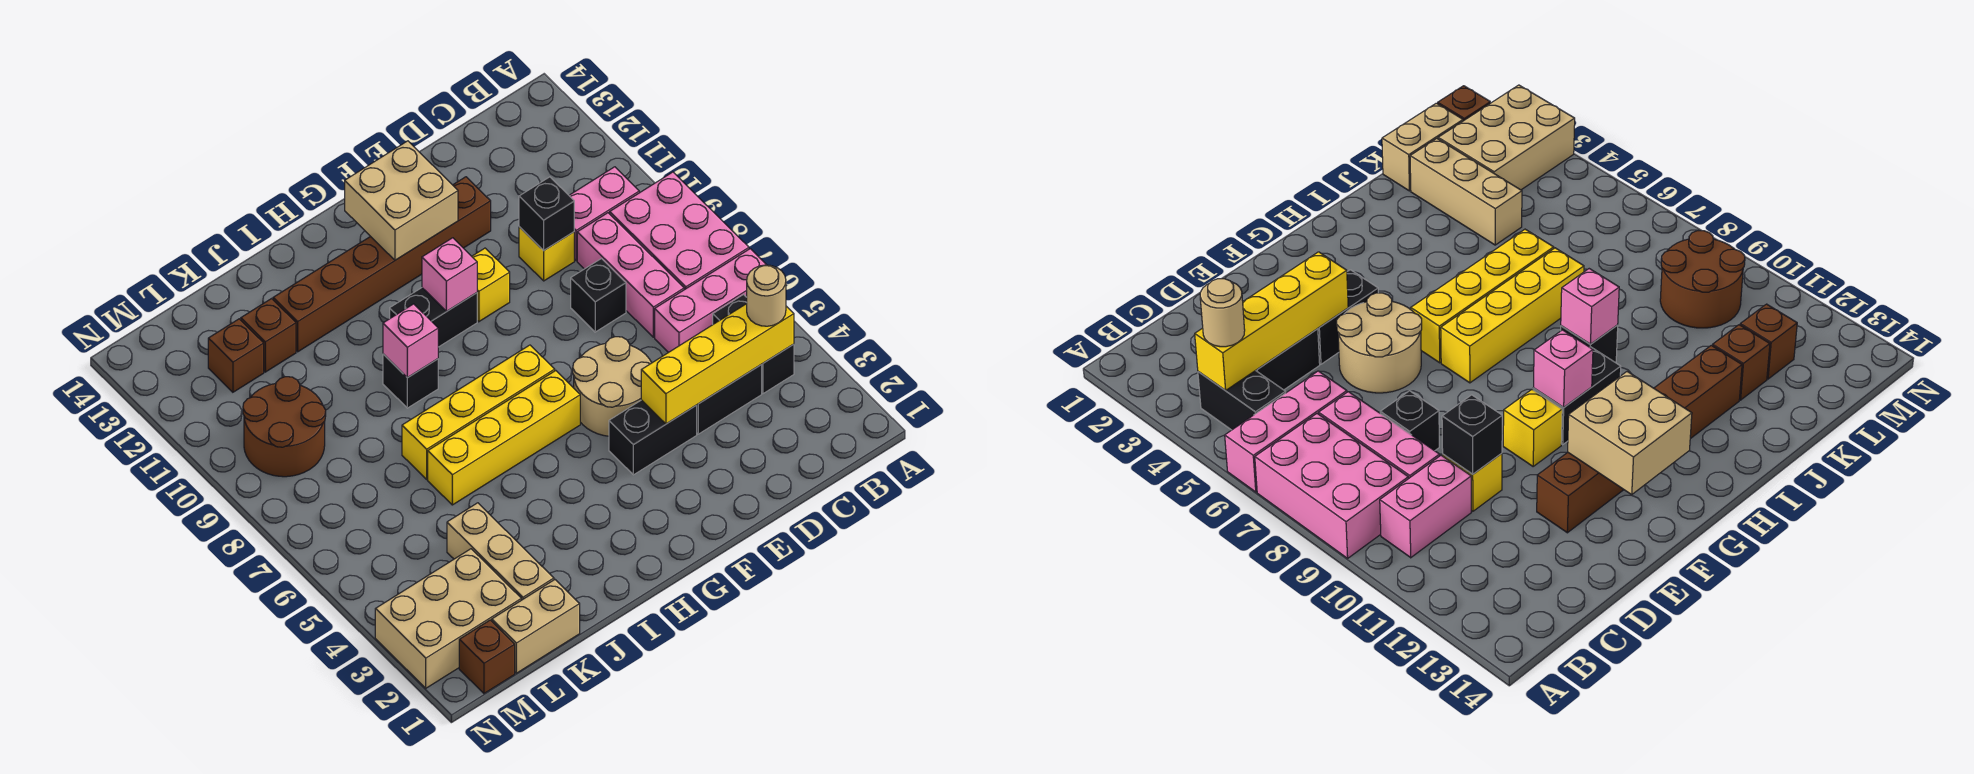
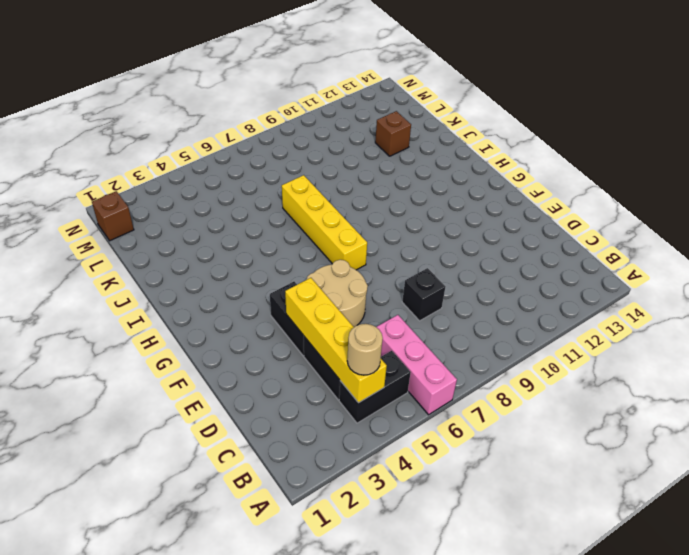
none -> pink brick A7:B9 level 1
none -> pink brick B10:C10 level 1
none -> pink brick C7:C9 level 1

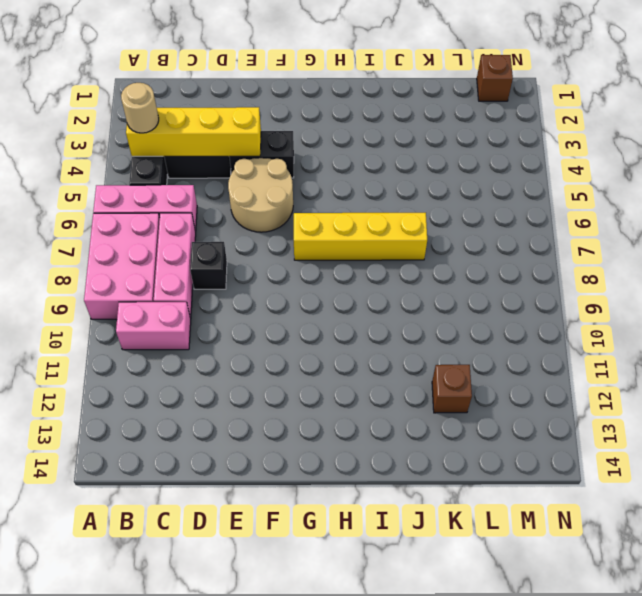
none -> yellow brick D10 level 1
none -> brown brick E12:J12 level 1
none -> yellow brick F10 level 1

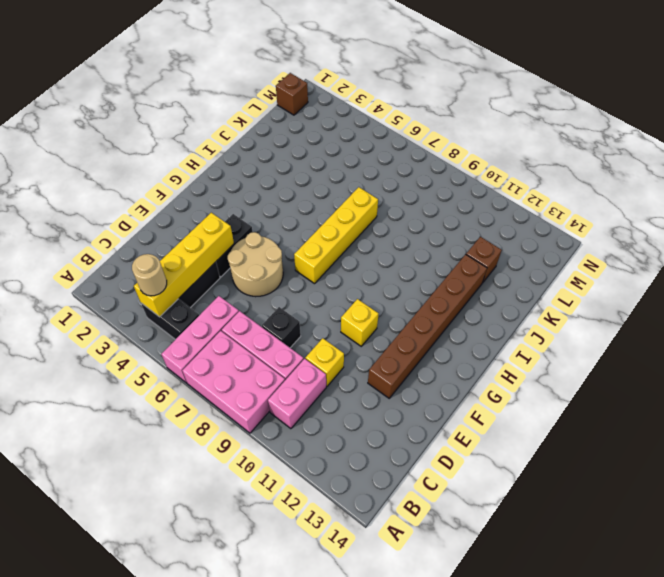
none -> yellow brick G6:J6 level 1
none -> black brick G10:H10 level 1
none -> black brick I9 level 1

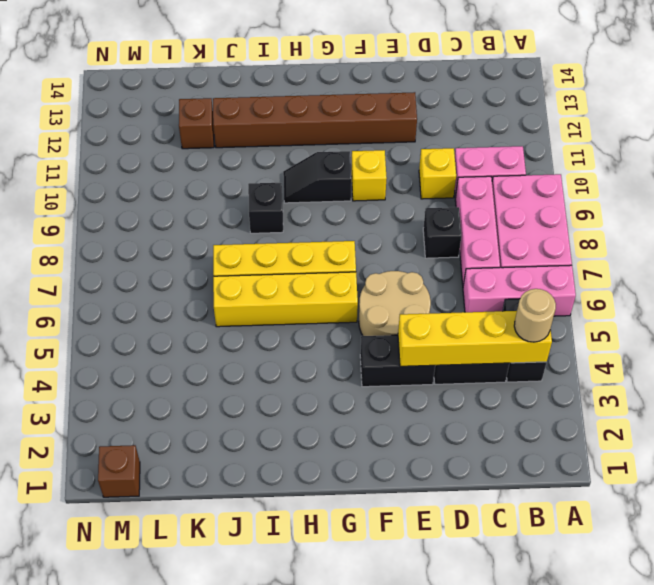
black slope G10:H10 level 1 top G -> black brick G10:H10 level 1
none -> tan brick K1:L1 level 1
none -> tan brick K2:K4 level 1
none -> tan brick L2:N3 level 1

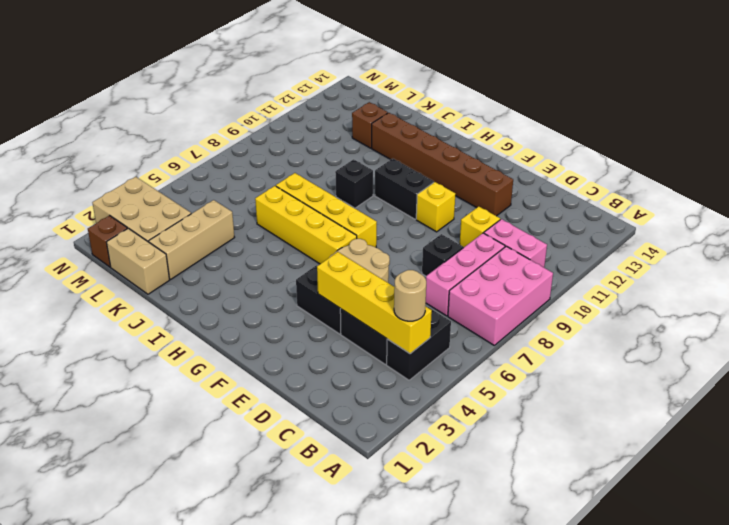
none -> pink brick A6:C6 level 1
none -> brown round brick L9:M10 level 1
none -> brown brick L12 level 1

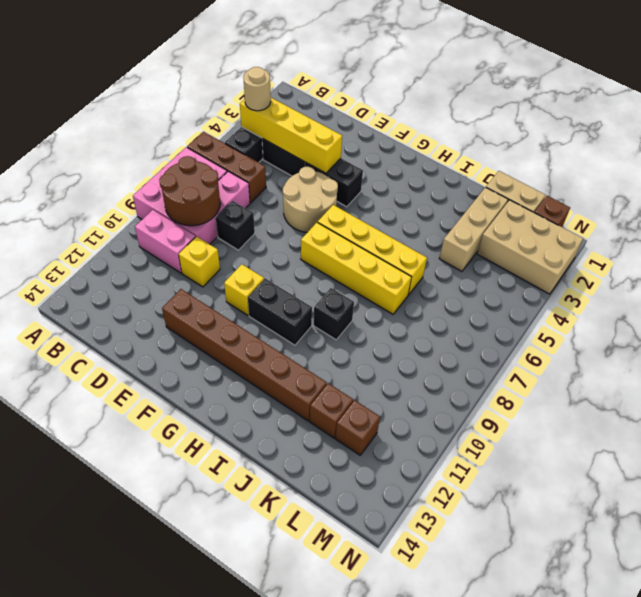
brown brick A6:C6 level 1 -> pink brick A6:C6 level 1
brown round brick B8:C9 level 2 -> brown round brick L9:M10 level 1
none -> black brick D10 level 2
none -> tan brick F12:G13 level 2
none -> pink brick G10 level 2

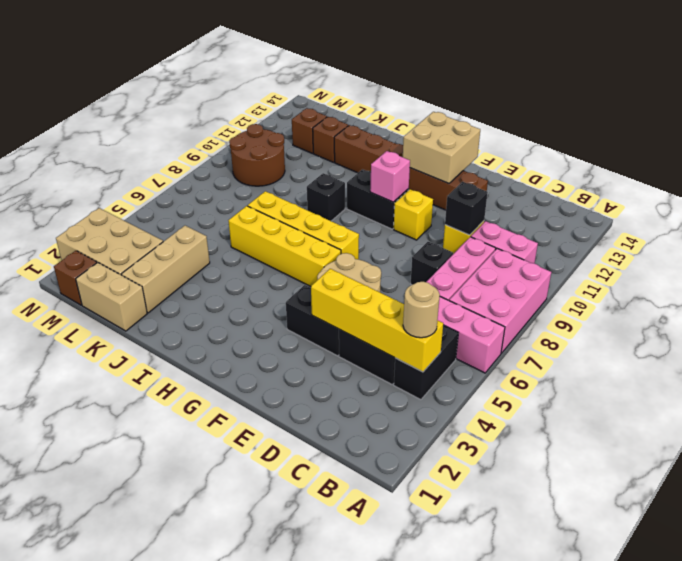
none -> pink brick I9 level 2

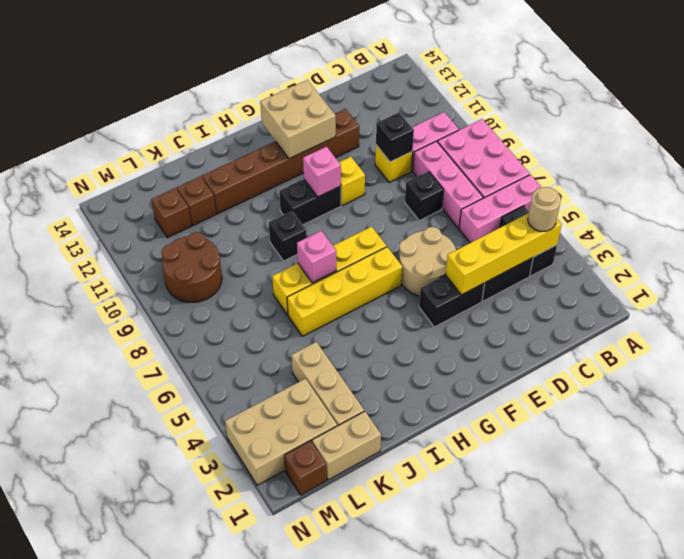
pink brick I7 level 2 -> pink brick I9 level 2

